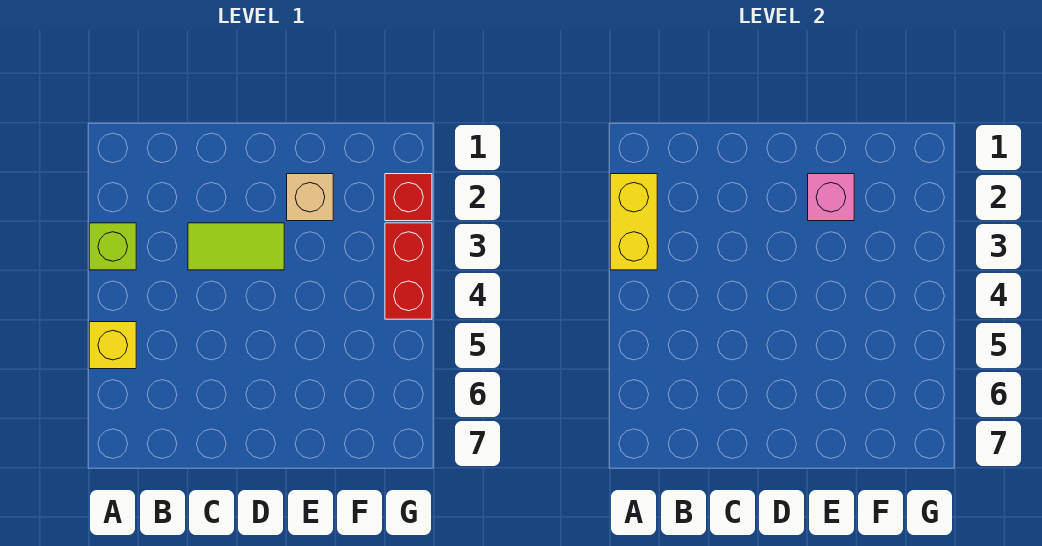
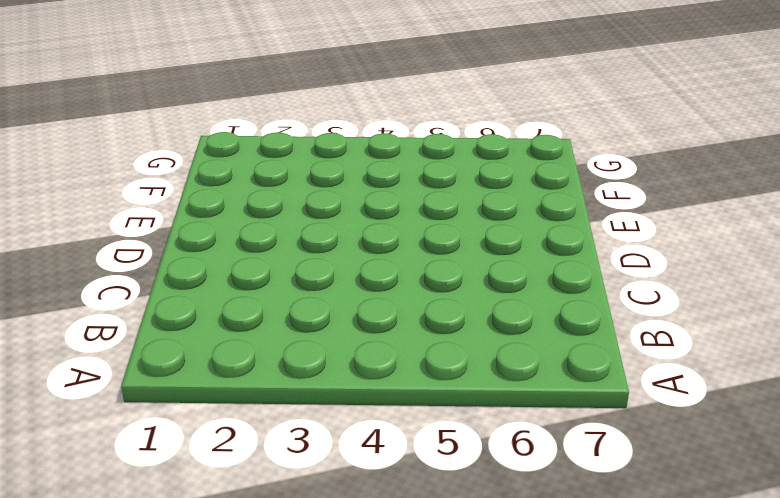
none -> lime brick A3 level 1
none -> yellow brick A5 level 1

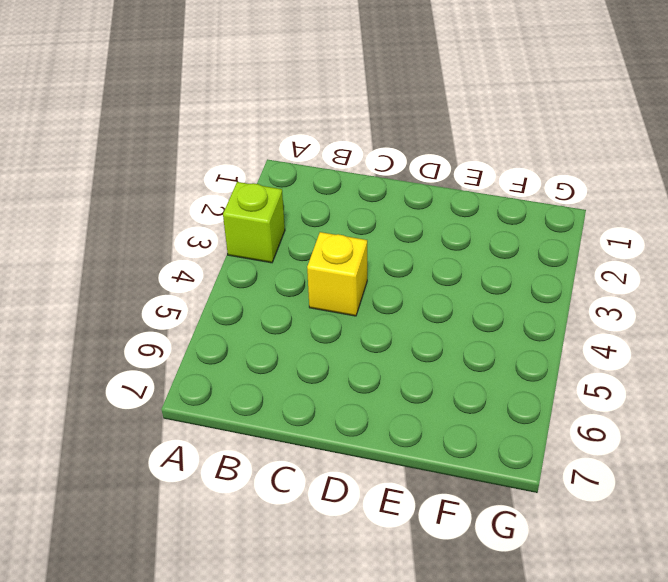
yellow brick C4 level 1 -> yellow brick A5 level 1
none -> lime tile C3:D3 level 1
none -> tan brick E2 level 1

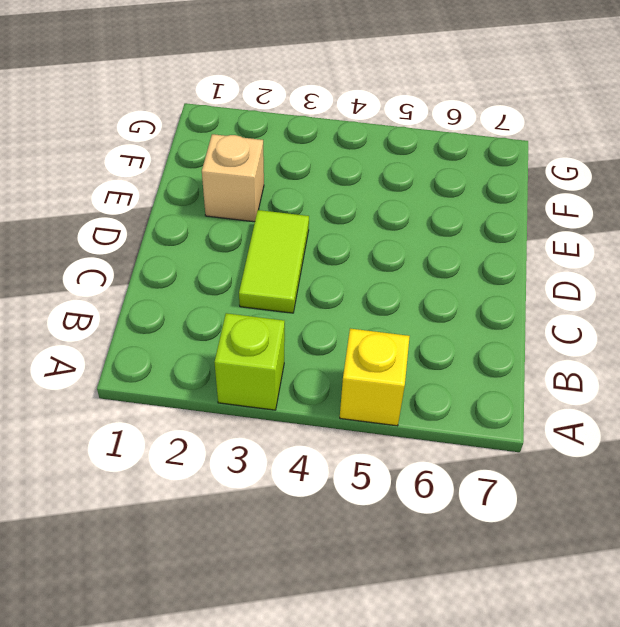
none -> red brick G2 level 1
none -> red brick G3:G4 level 1

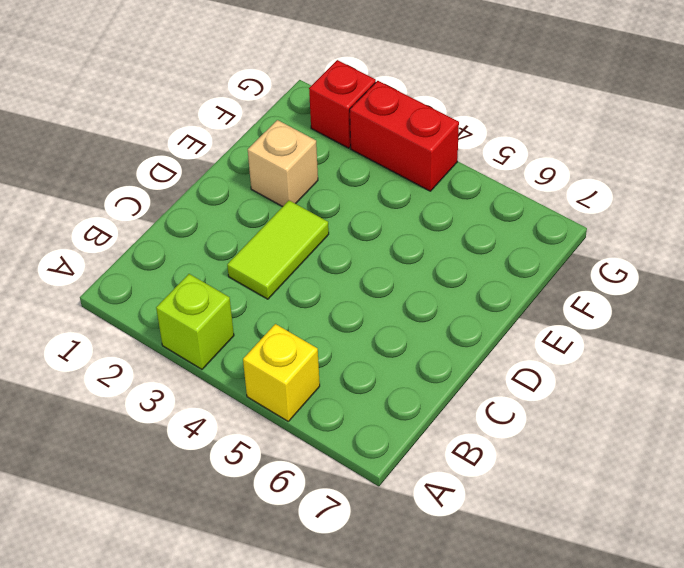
none -> yellow brick A2:A3 level 2
none -> pink brick E2 level 2

